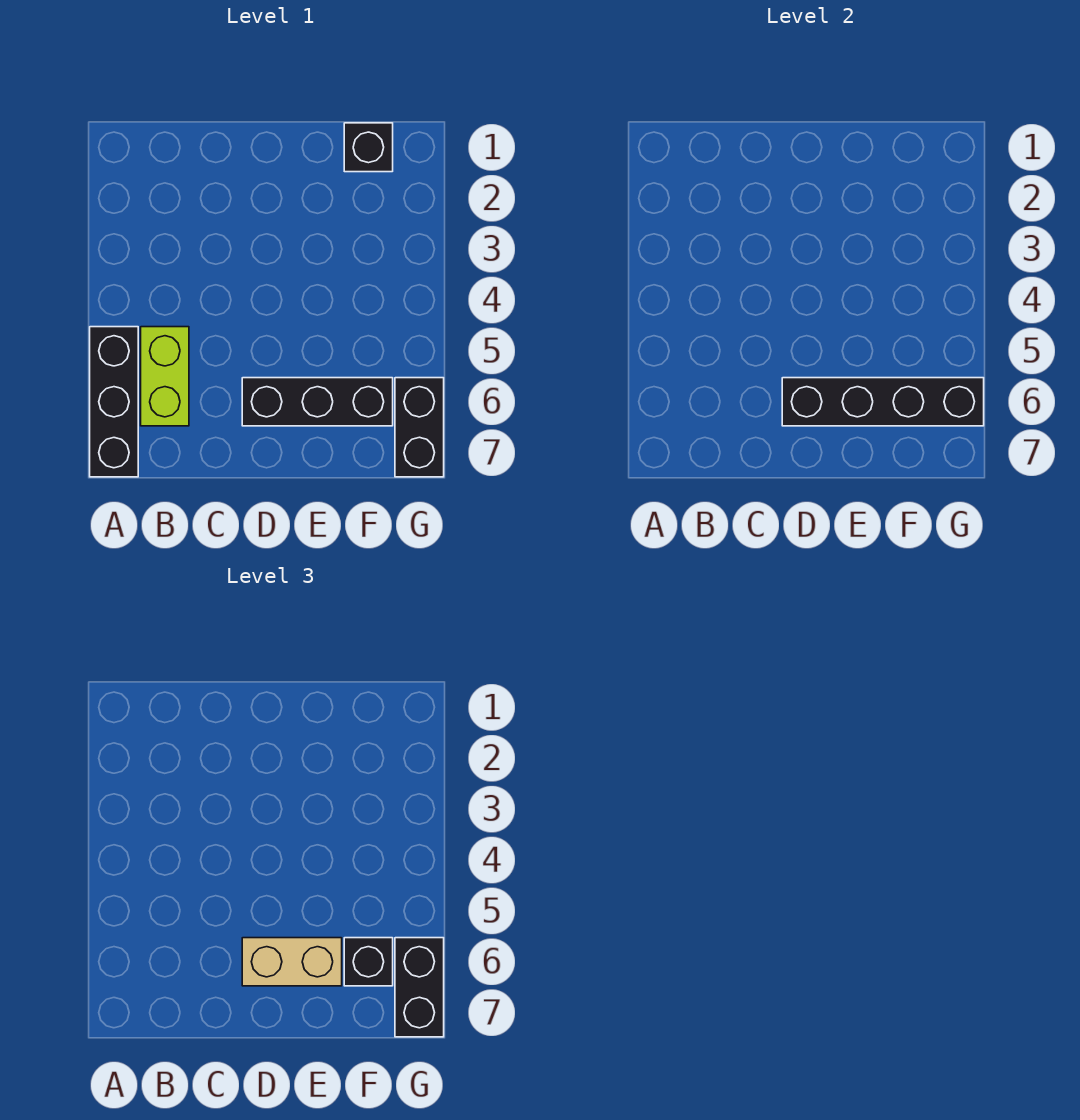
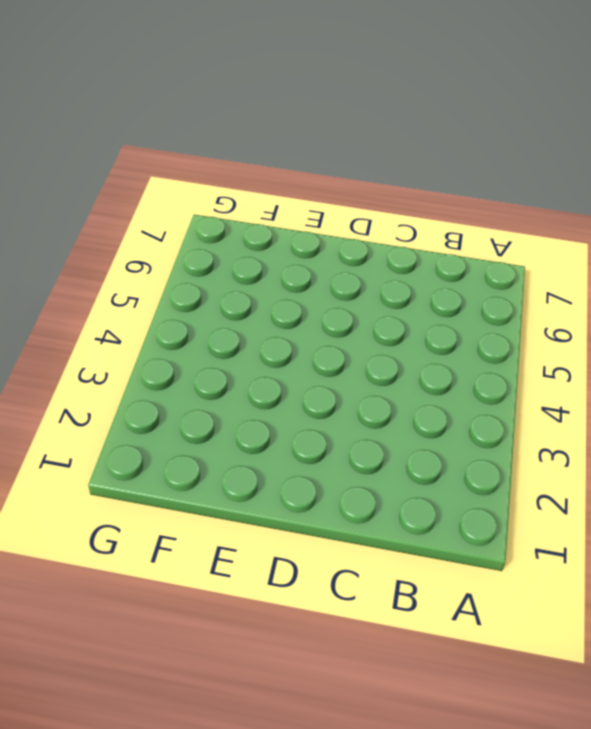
none -> black brick A5:A7 level 1
none -> lime brick B5:B6 level 1

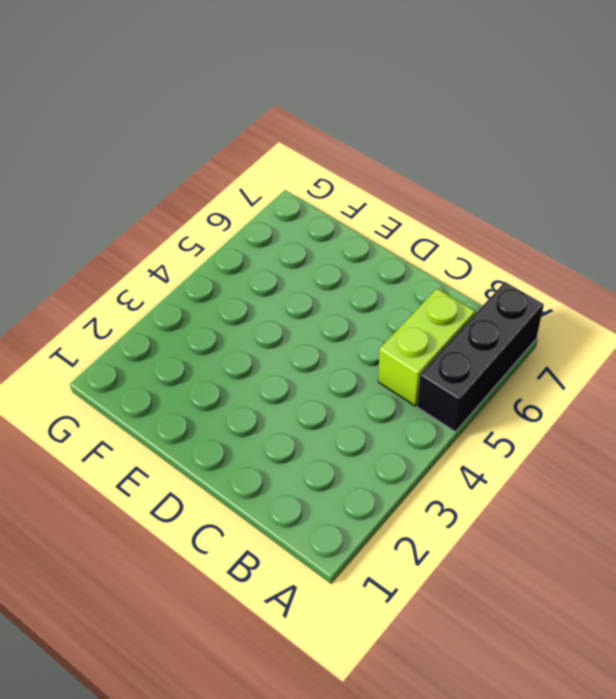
none -> black brick D6:F6 level 1
none -> black brick F1 level 1

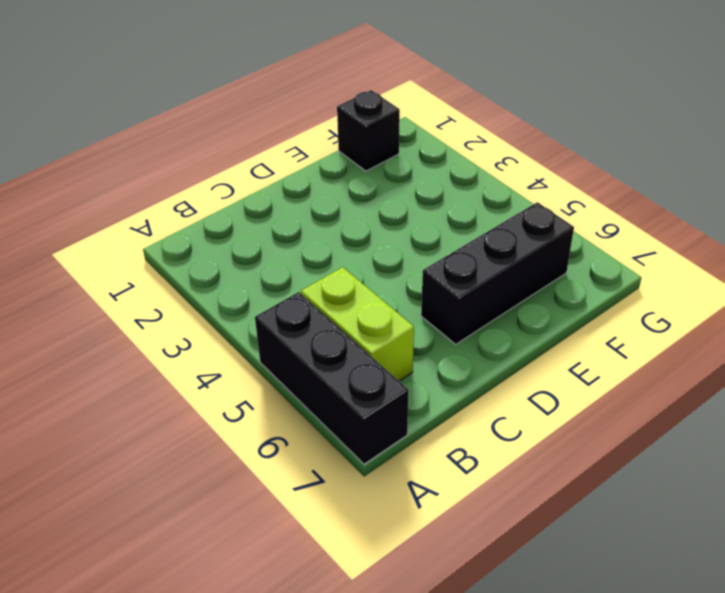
none -> black brick G6:G7 level 1
none -> black brick D6:G6 level 2

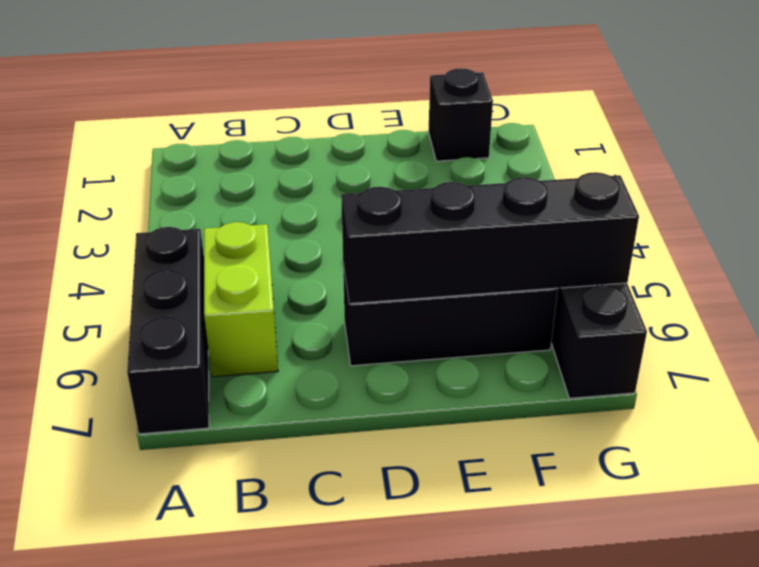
none -> tan brick D6:E6 level 3
none -> black brick F6 level 3

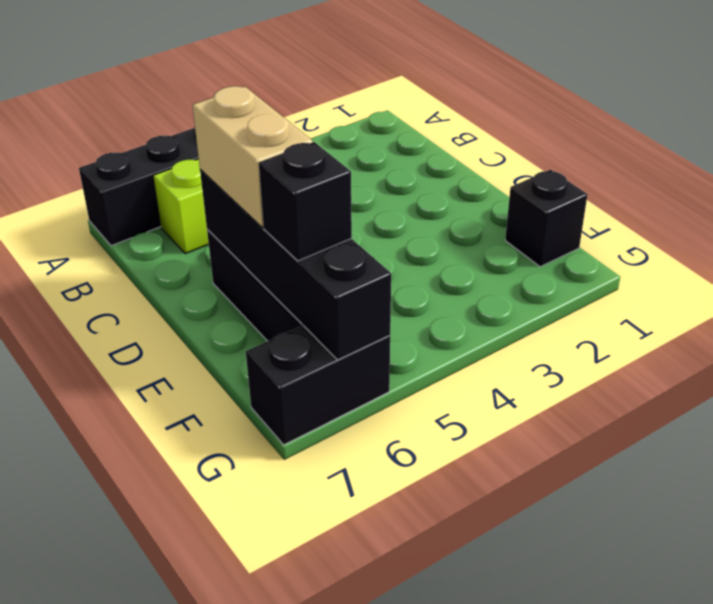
none -> black brick G6:G7 level 3

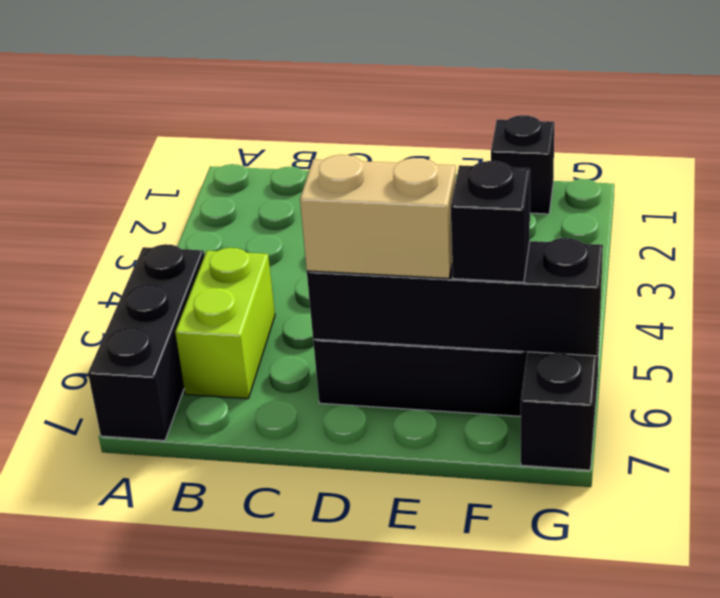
none -> black brick G6:G7 level 3

